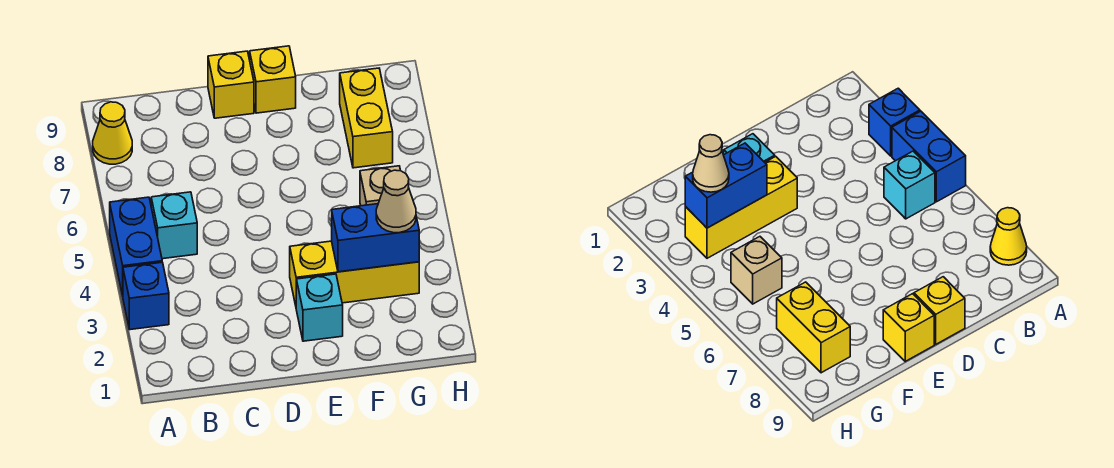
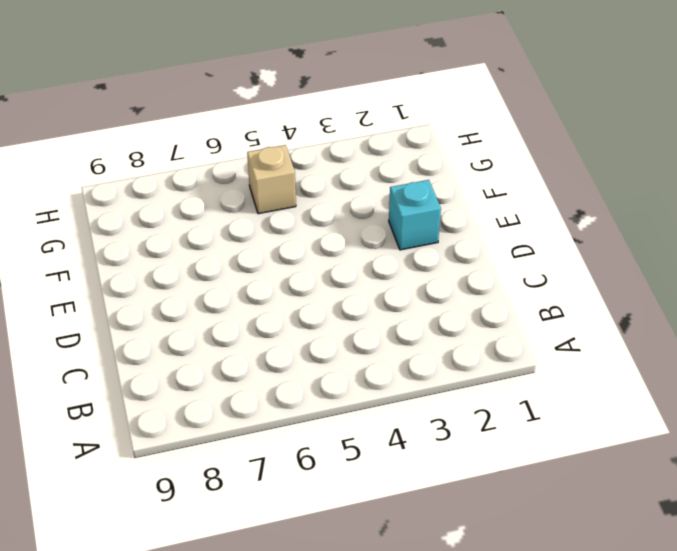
none -> blue brick A3 level 1
none -> blue brick A4:A5 level 1
none -> yellow cone A8 level 1

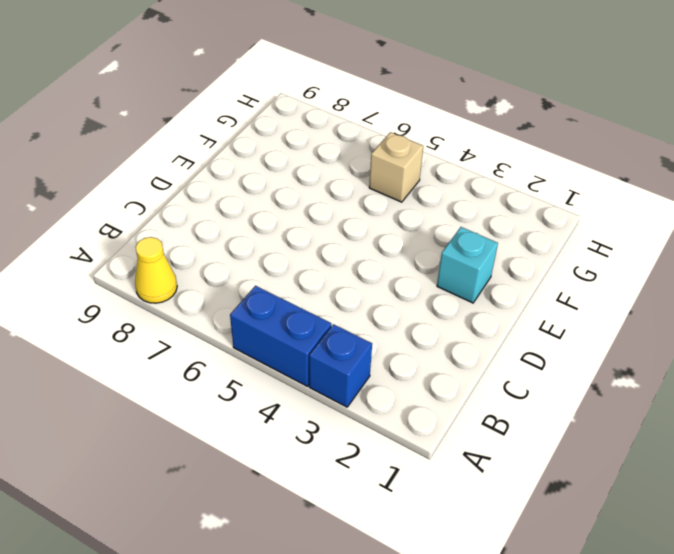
none -> cyan brick B5 level 1
none -> yellow brick D9 level 1
none -> yellow brick E3:G3 level 1

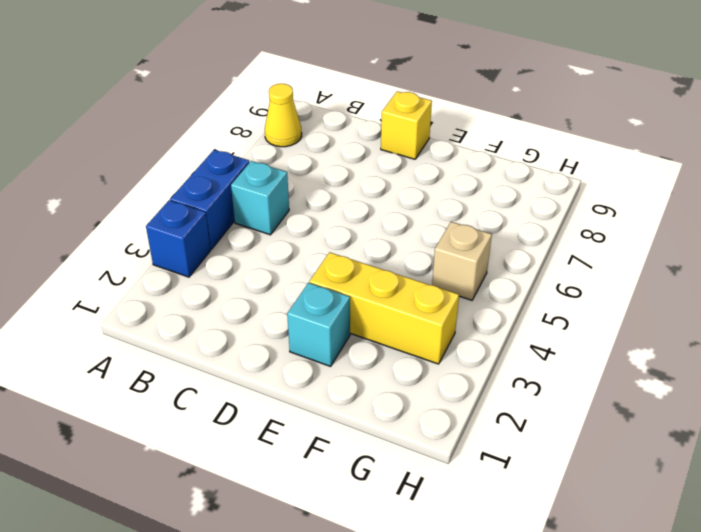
none -> yellow brick E9 level 1
none -> yellow brick G7:G8 level 1
none -> blue brick F3:G3 level 2

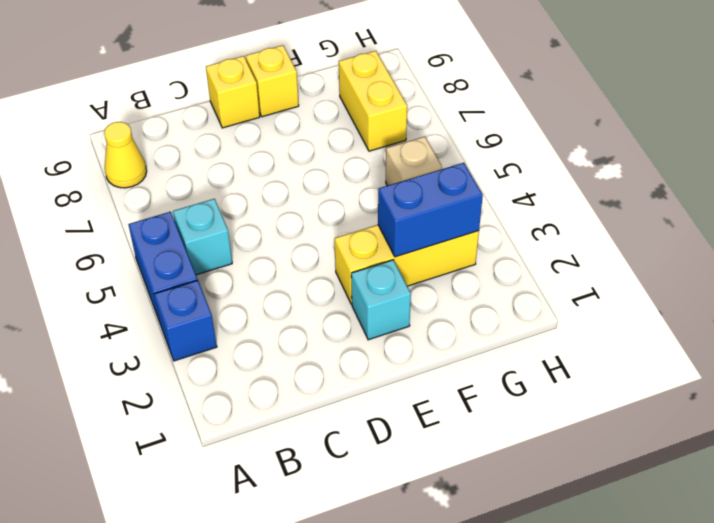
none -> tan cone G3 level 3

